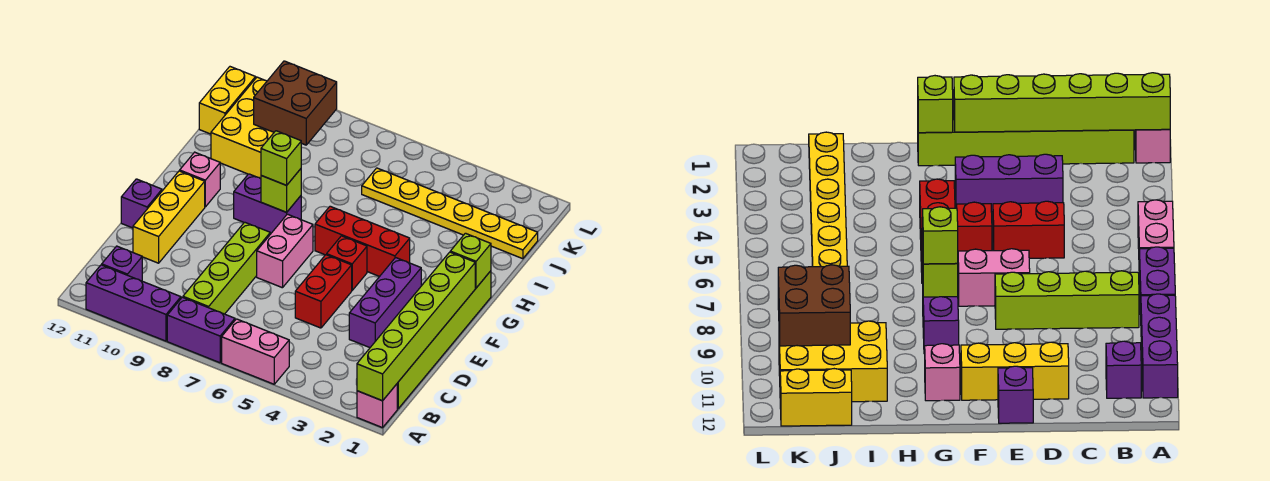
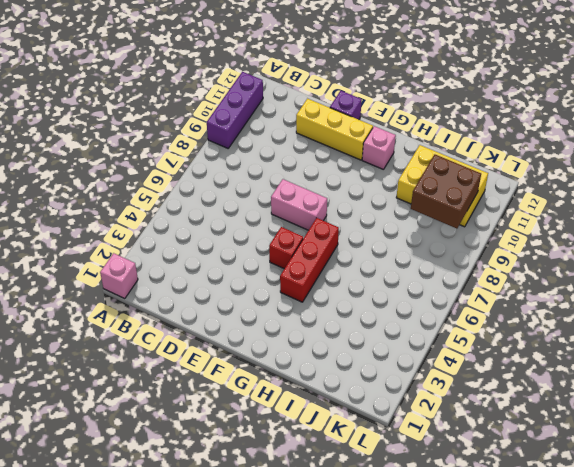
none -> pink brick A5:A6 level 1
none -> purple brick A7:A8 level 1
none -> lime brick B1:G1 level 1

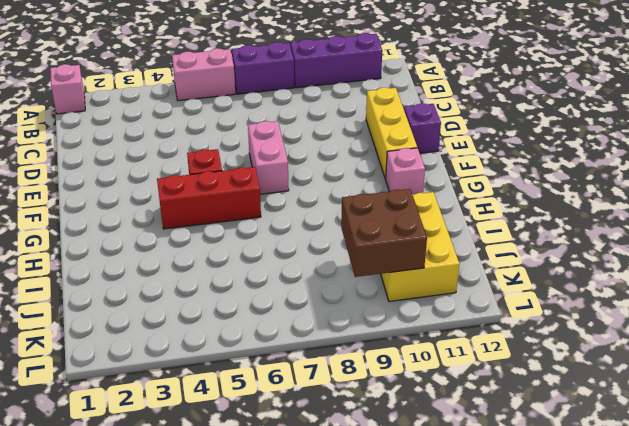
none -> lime brick B1:G1 level 1
none -> lime brick B8:E8 level 1
none -> purple brick B11 level 1

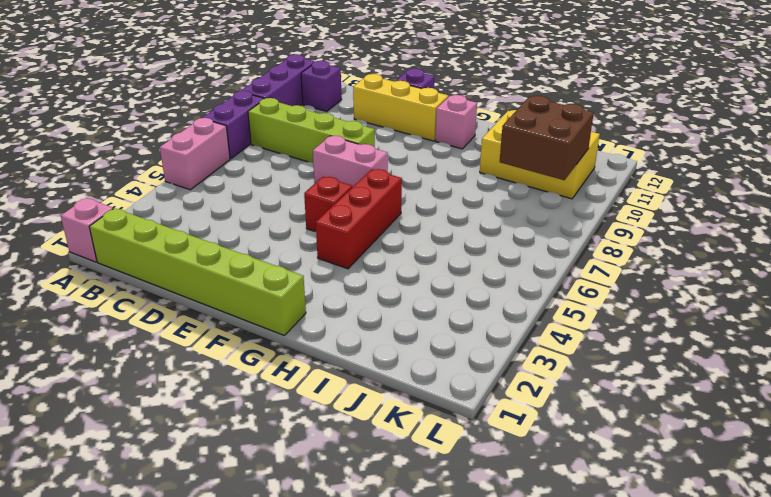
none -> purple brick D3:F3 level 1
none -> red brick D5:E5 level 1
none -> purple brick G8:G9 level 1

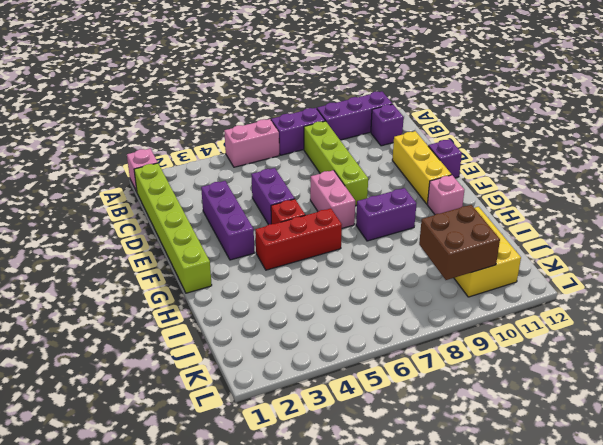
purple brick D5:E5 level 1 -> red brick D5:E5 level 1
none -> yellow plate J1:J6 level 1
none -> yellow brick J12:K12 level 1
none -> lime brick A1:F1 level 2

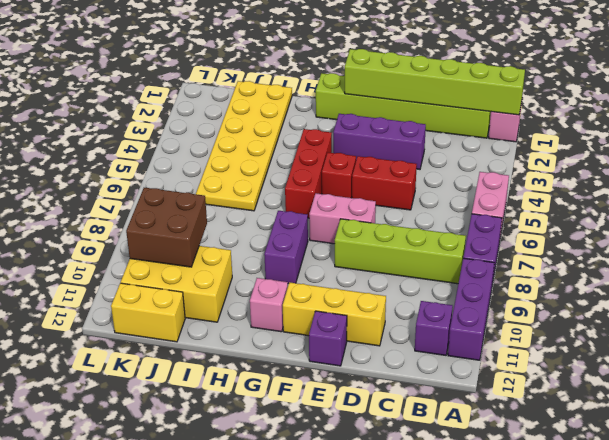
yellow plate I1:J6 level 1 -> yellow plate J1:J6 level 1
none -> lime brick G1 level 2
none -> lime brick G8 level 2
none -> lime brick G8 level 3

